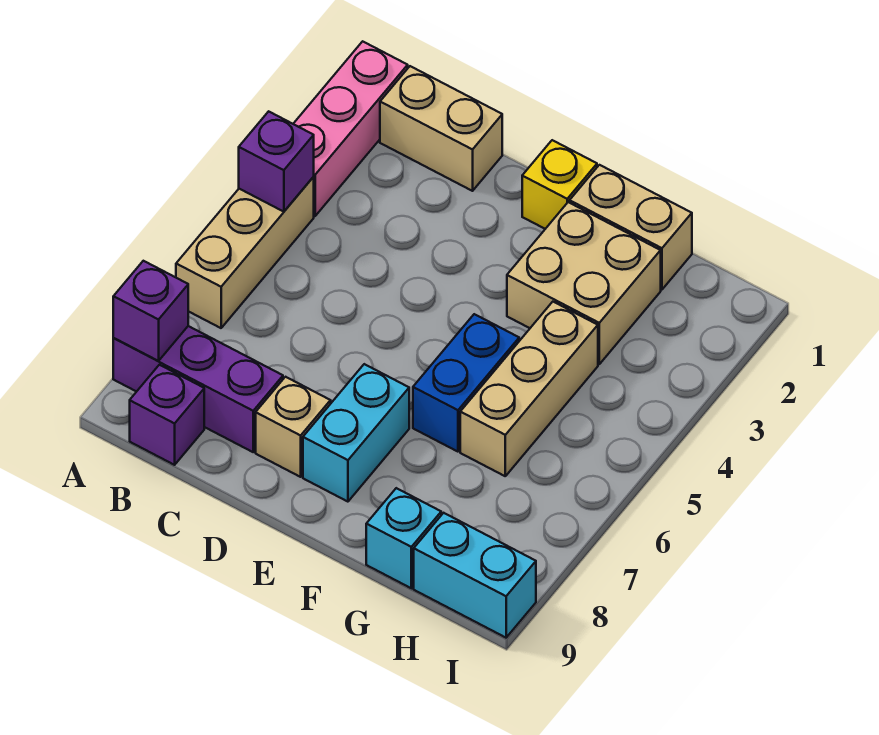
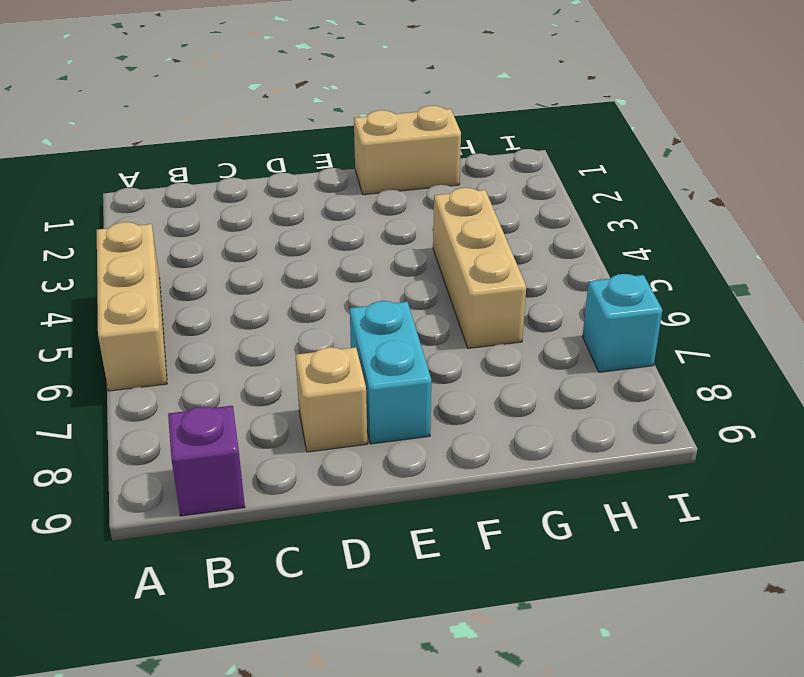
cyan brick I7 level 1 -> cyan brick G9 level 1
none -> pink brick A1:A3 level 1
none -> purple brick A8:C8 level 1
none -> tan brick B1:C1 level 1

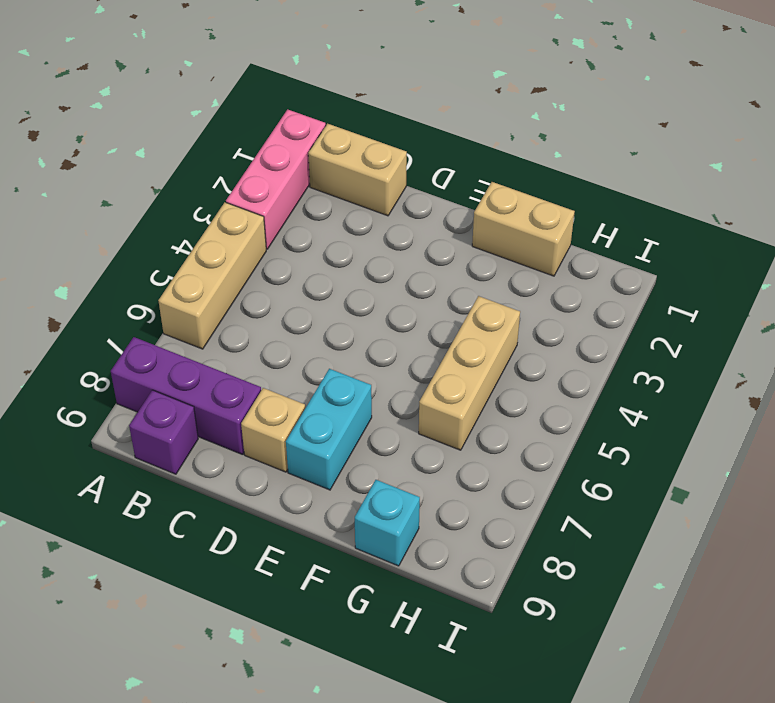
none -> yellow brick E1 level 1
none -> tan brick F2:G3 level 1
none -> blue brick F5:F6 level 1

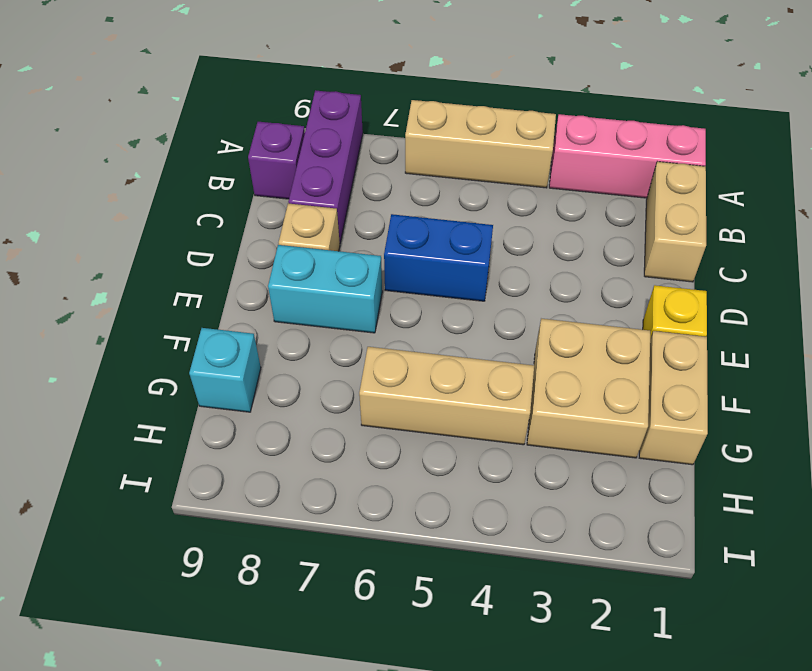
blue brick D5:D6 level 1 -> blue brick F5:F6 level 1
none -> cyan brick H9:I9 level 1
none -> purple brick A4 level 2
none -> purple brick A8 level 2

